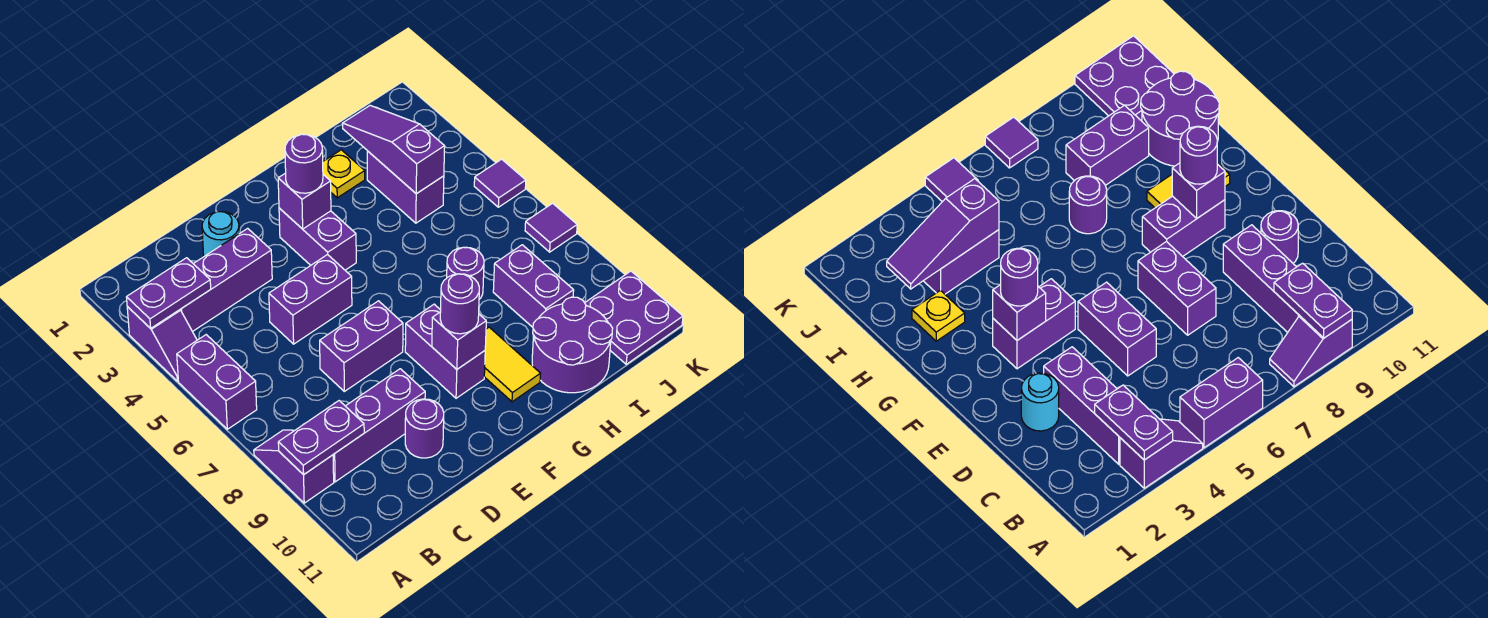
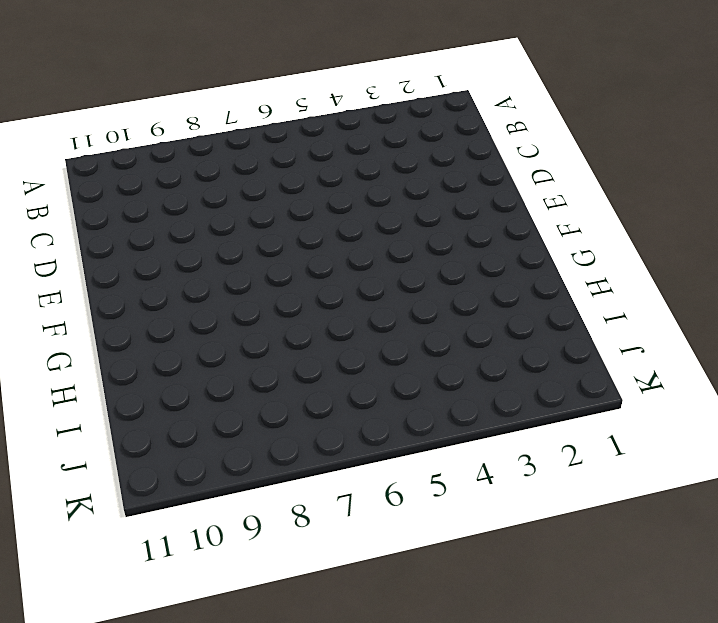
none -> purple slope A3:A4 level 1 top 3
none -> purple brick A5:A6 level 1
none -> purple slope A8:A9 level 1 top 9

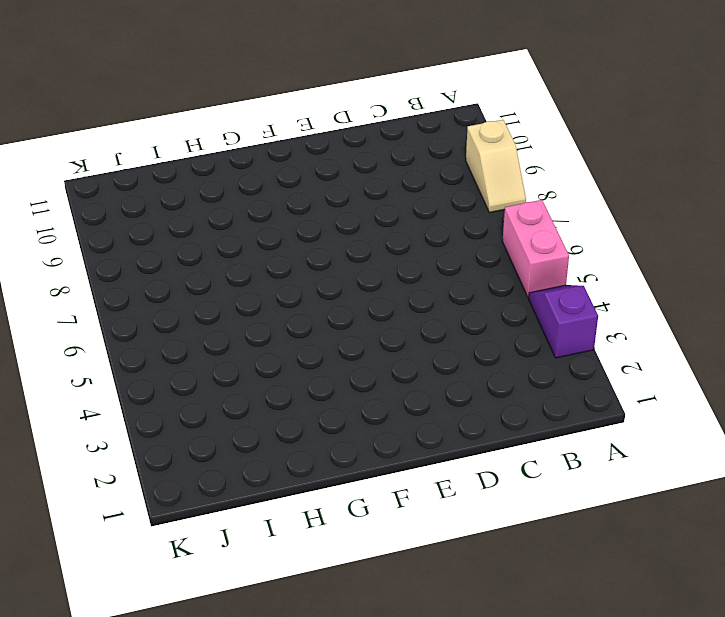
pink brick A5:A6 level 1 -> purple brick A5:A6 level 1
tan slope A8:A9 level 1 top 9 -> purple slope A8:A9 level 1 top 9
none -> purple brick B3:D3 level 1
none -> purple brick B9:D9 level 1
none -> cyan round brick D2 level 1

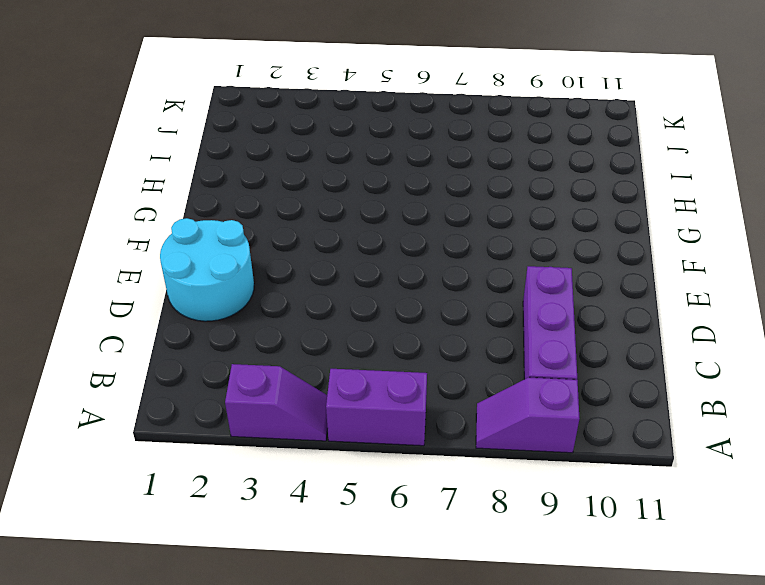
cyan round brick D1:E2 level 1 -> cyan round brick D2 level 1
none -> purple brick B3:D3 level 1
none -> purple brick D5:E5 level 1
none -> purple brick D7:E7 level 1

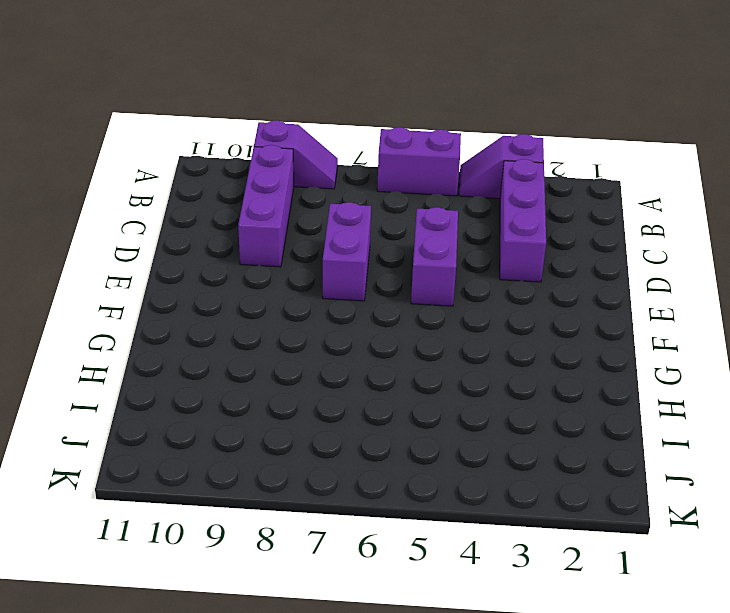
none -> cyan round brick D2 level 1
none -> purple round brick D10 level 1
none -> purple brick F3:F4 level 1

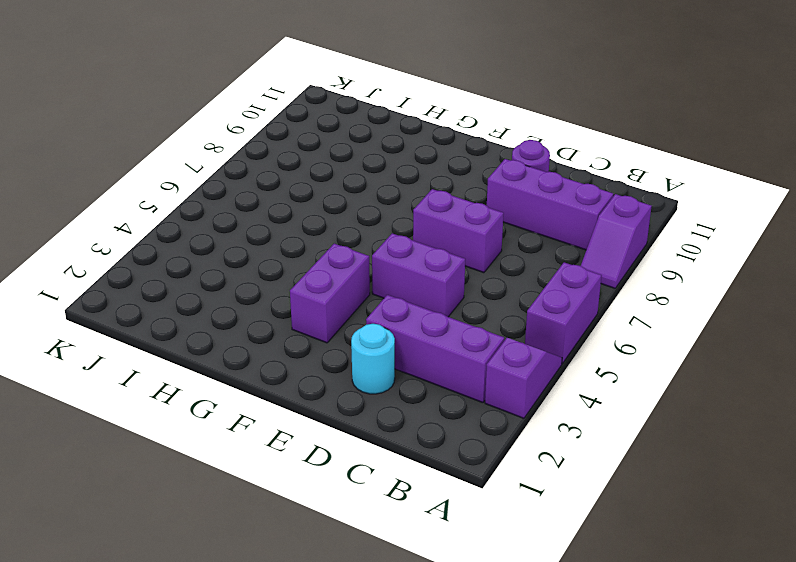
none -> purple brick F8:F9 level 1
none -> yellow tile G9:G10 level 1
none -> yellow plate H2 level 1

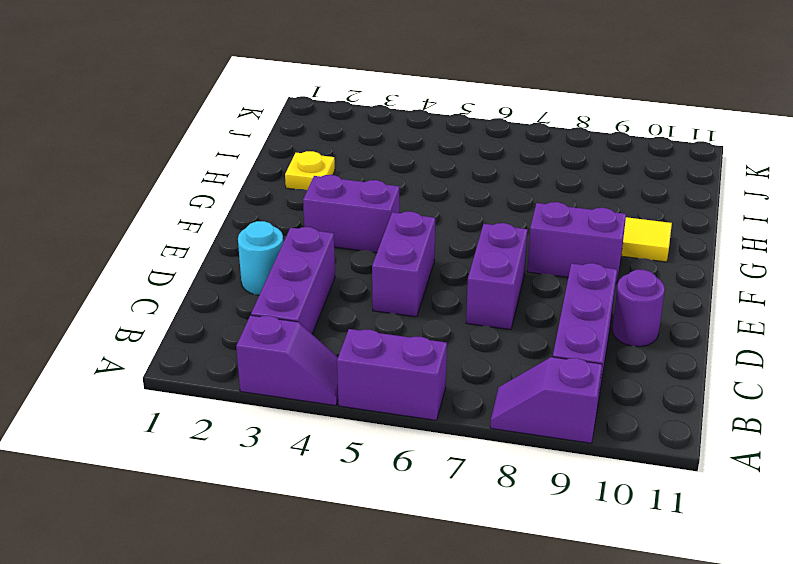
none -> purple round brick H7 level 1
none -> purple round brick H10:I11 level 1
none -> purple brick I3:I4 level 1

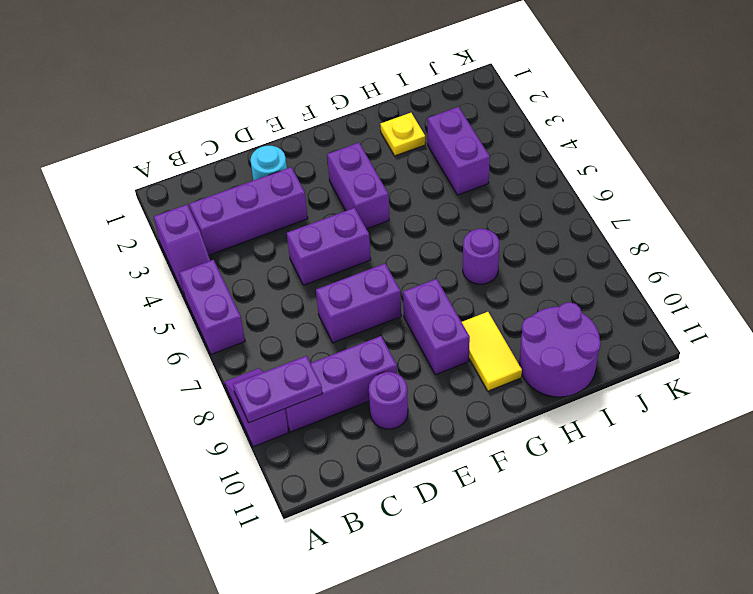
none -> purple brick I8:I9 level 1
none -> purple plate J10:K11 level 1
none -> purple tile K5 level 1

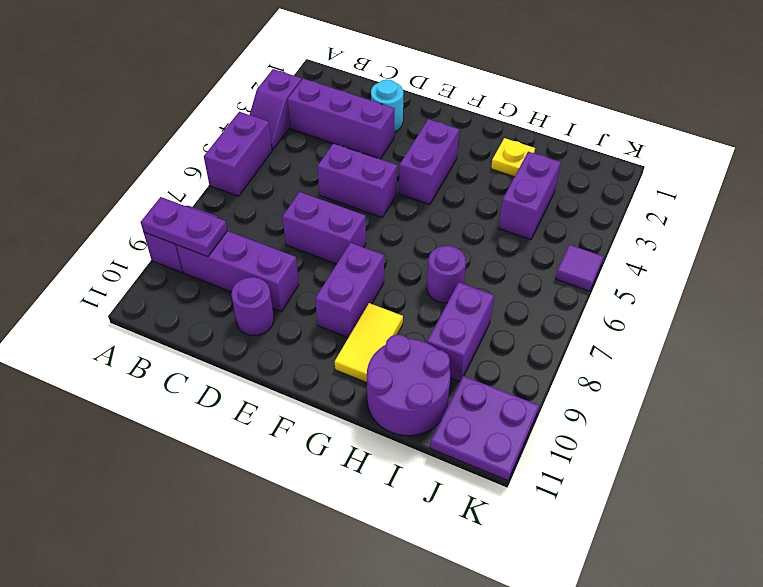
none -> purple tile K7 level 1
none -> purple plate A3:B3 level 2
none -> purple brick F3 level 2

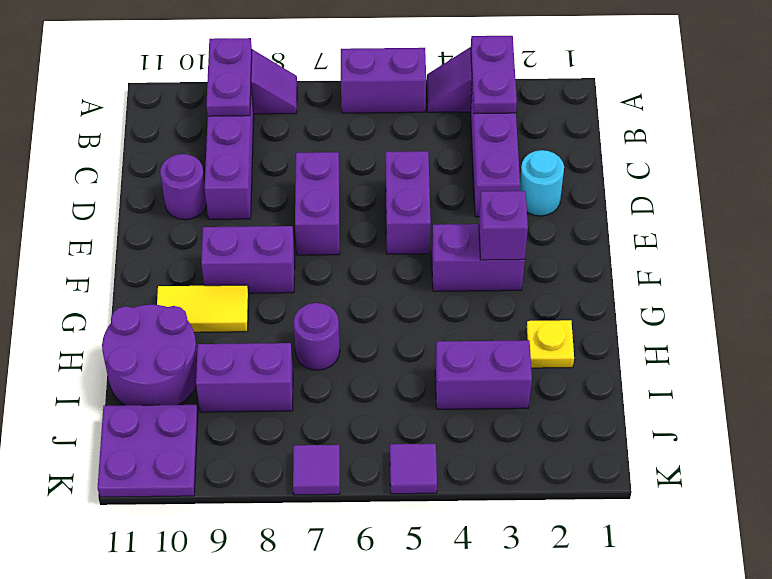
none -> purple brick F9 level 2
none -> purple slope I2:I4 level 2 top 4
none -> purple round brick F3 level 3

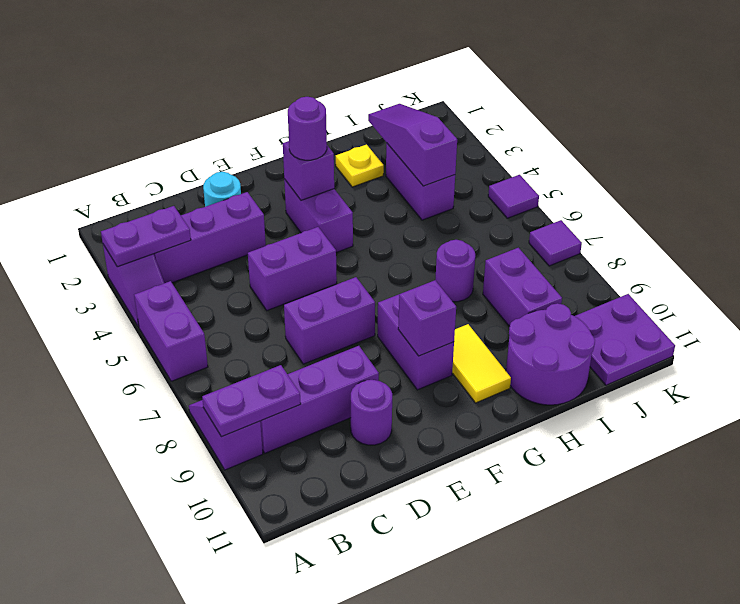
none -> purple round brick F9 level 3

